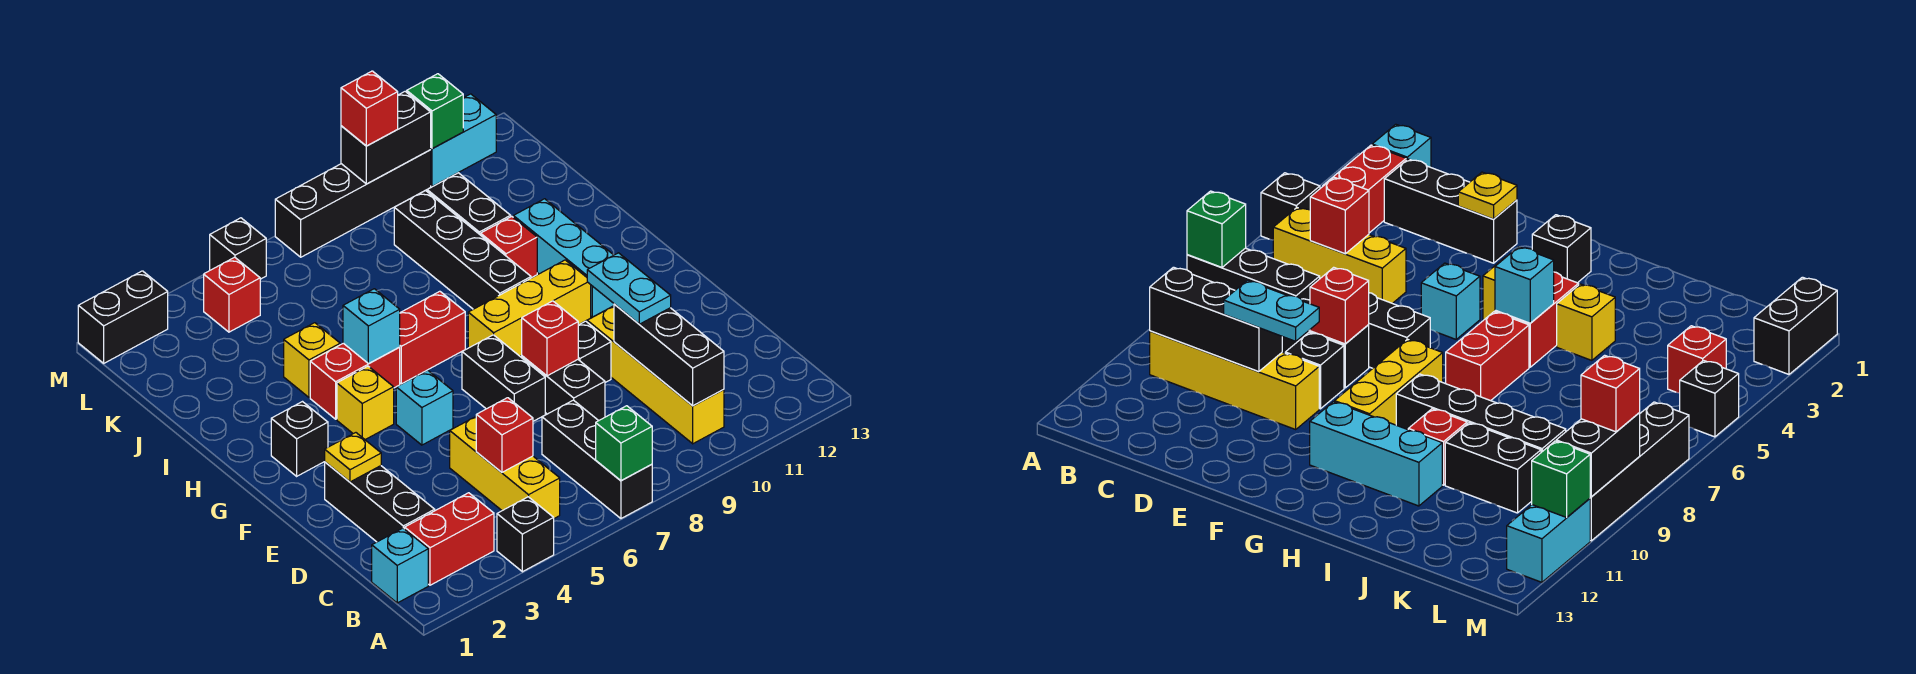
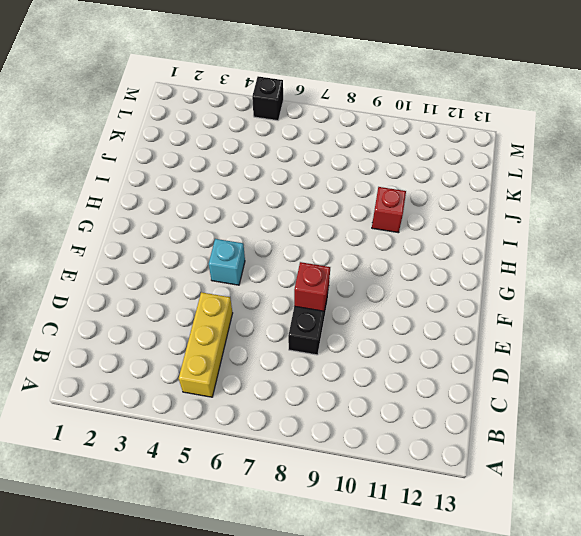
none -> black brick A4 level 1
none -> black brick A7:C7 level 1
none -> cyan brick B1 level 1
none -> red brick B2:B3 level 1

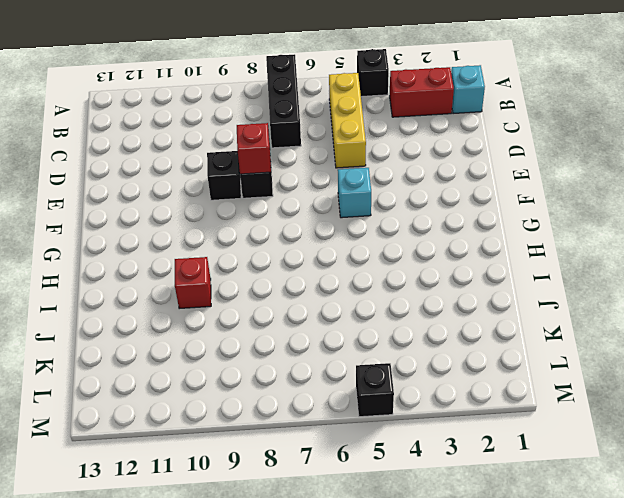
none -> yellow brick B10:E10 level 1
none -> black brick C2:E2 level 1
none -> black brick E7:F7 level 1
none -> black brick G2 level 1

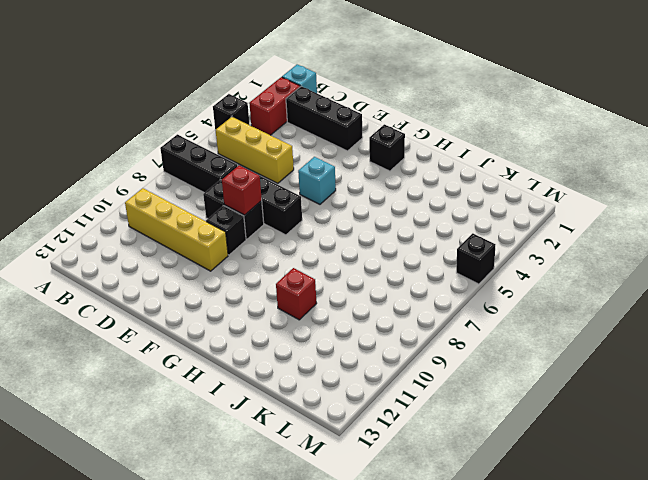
none -> yellow brick G4 level 1
none -> yellow brick G8:G10 level 1
none -> cyan brick G11:I11 level 1
none -> red brick H4:H5 level 1

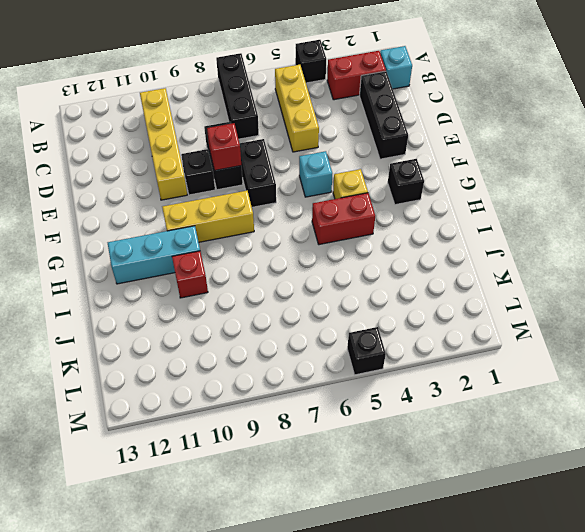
cyan brick H10:H12 level 1 -> cyan brick G11:I11 level 1
none -> red brick H6:H7 level 1
none -> black brick H9:K9 level 1
none -> yellow brick I4 level 1
none -> black brick J10:K10 level 1

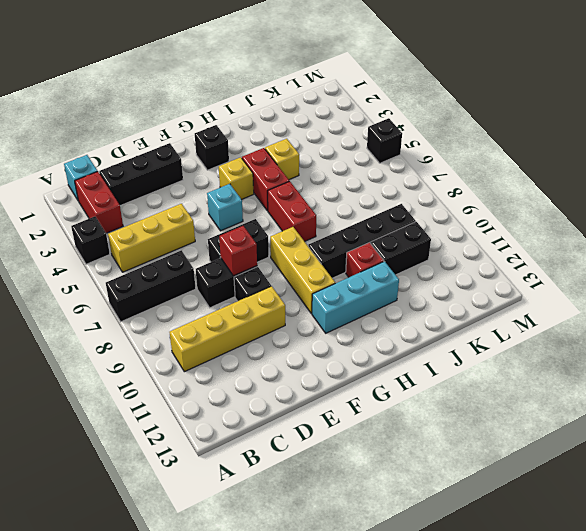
none -> red brick L4 level 1
none -> black brick M1:M2 level 1
none -> black brick M7:M10 level 1
none -> cyan brick M11:M12 level 1

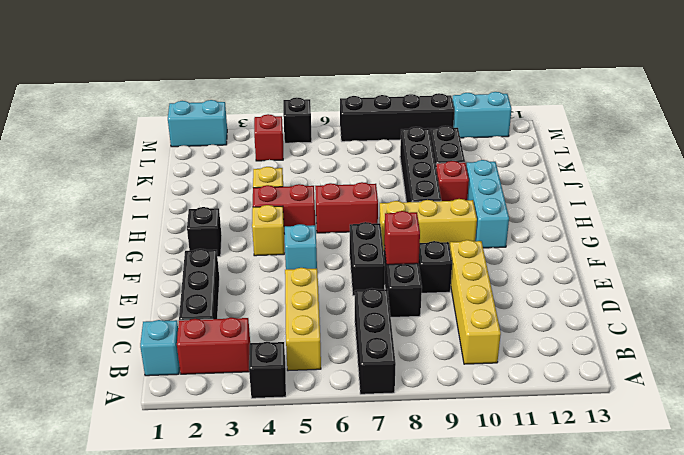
cyan brick M1:M2 level 1 -> black brick M1:M2 level 1
none -> green brick A7 level 2
none -> black brick B10:D10 level 2
none -> red brick C5 level 2
none -> yellow plate E2 level 2

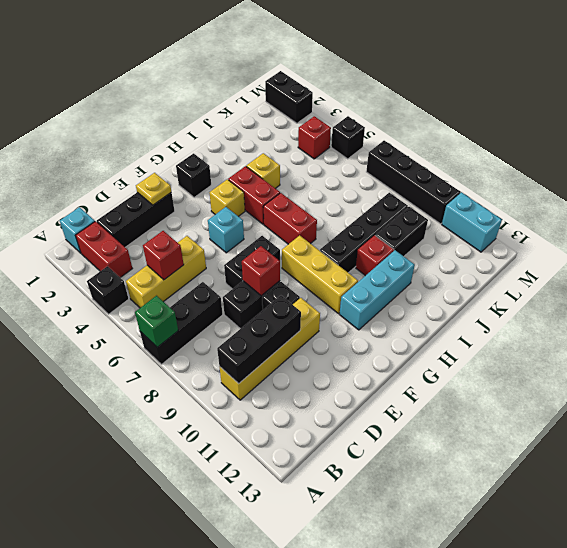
none -> cyan brick H5 level 2
none -> black brick M9:M10 level 2
none -> green brick M11 level 2
none -> cyan plate D10:E10 level 3

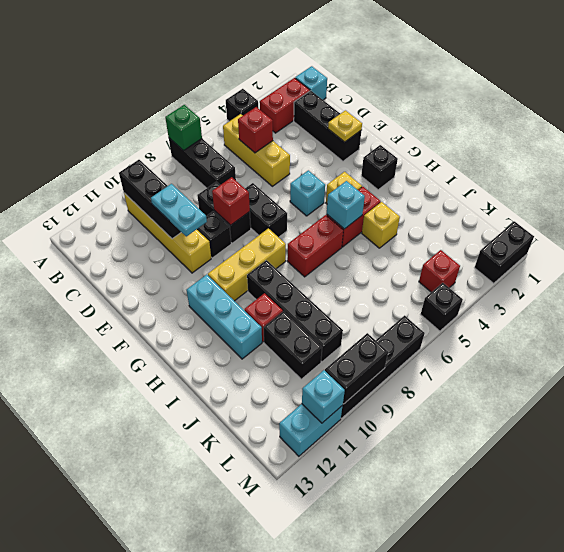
cyan brick M11 level 2 -> green brick M11 level 2
none -> red brick M9 level 3

